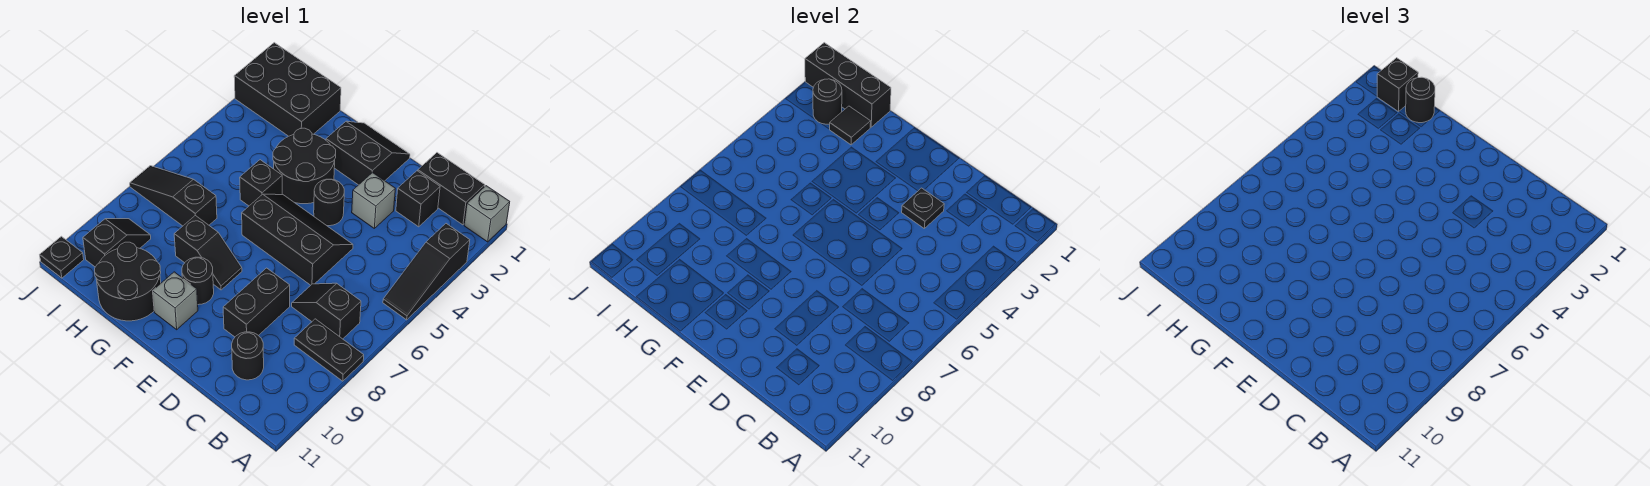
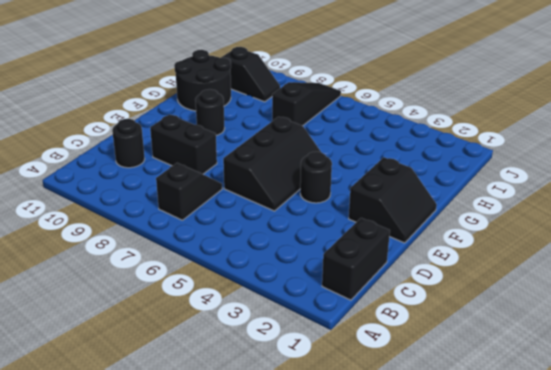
none -> grey brick A1 level 1
none -> black slope A3:A5 level 1 top 3
none -> black plate A8:B8 level 1

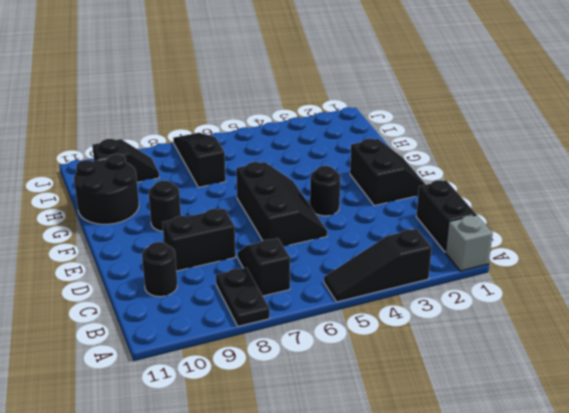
none -> black brick C2 level 1
none -> grey brick D3 level 1
none -> black round brick F3:G4 level 1

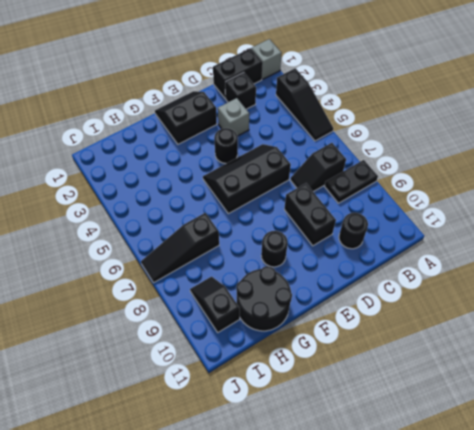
none -> black round brick F3:G4 level 1
none -> black slope F8:G8 level 1 top G
none -> grey brick F10 level 1

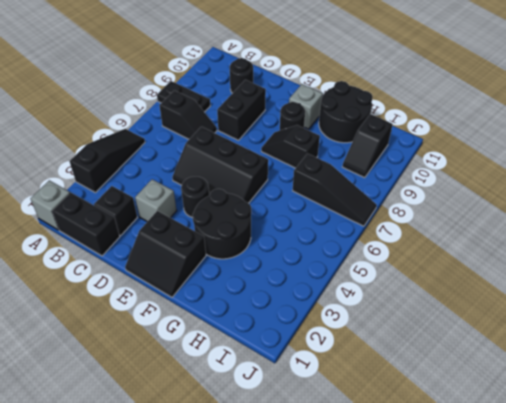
none -> black brick G5 level 1
none -> black brick H1:J2 level 1
none -> black plate J11 level 1

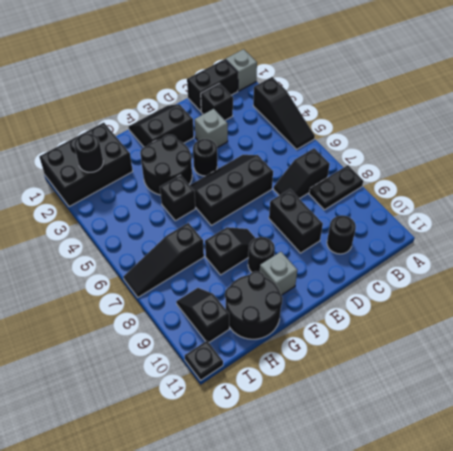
none -> black plate D3 level 2
none -> black brick H1:J1 level 2
none -> black tile H2 level 2

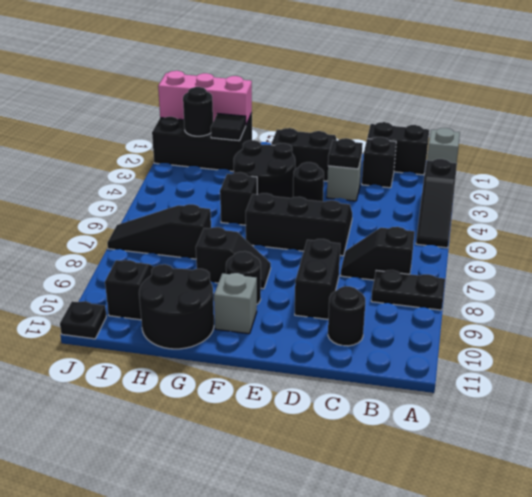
pink brick H1:J1 level 2 -> black brick H1:J1 level 2
none -> black round brick H1 level 3
none -> black brick I1 level 3

